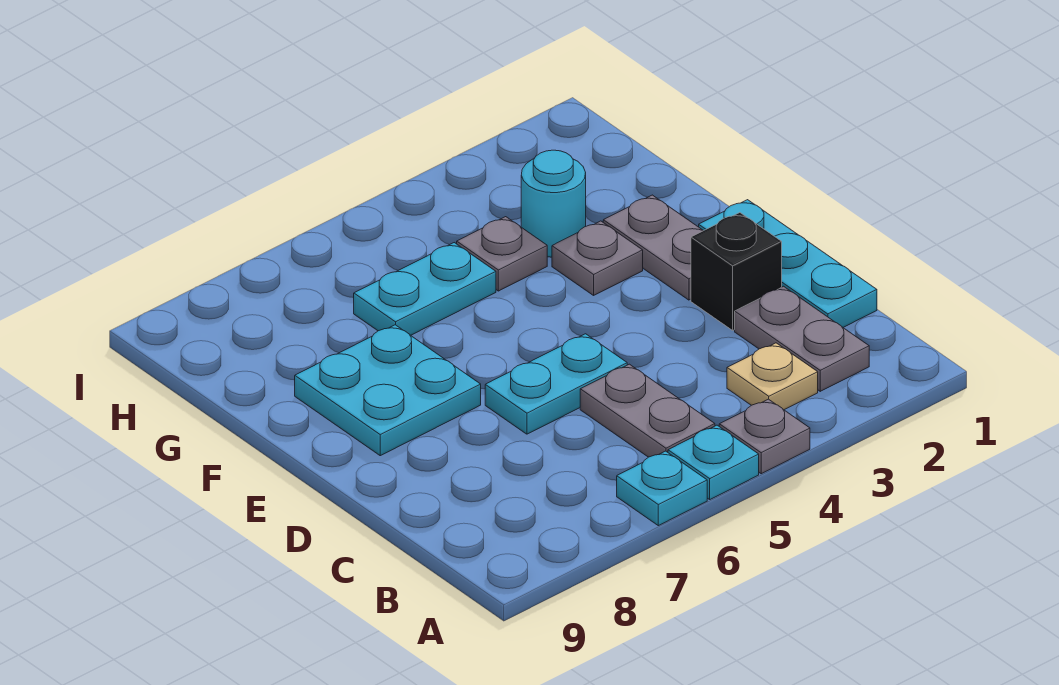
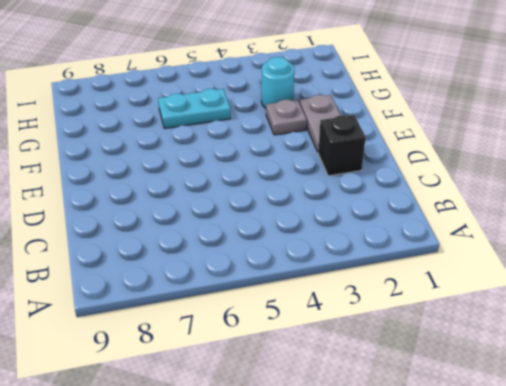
none -> grey plate A4 level 1
none -> cyan plate A5 level 1
none -> cyan plate A6 level 1

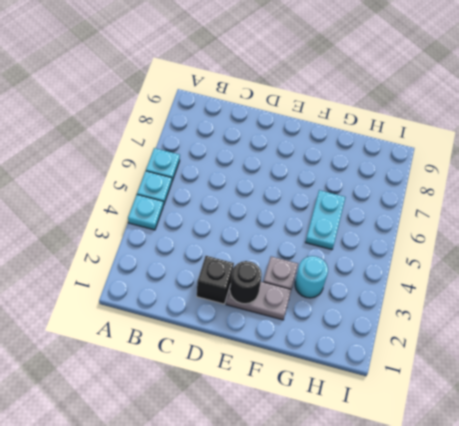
cyan plate A4 level 1 -> grey plate A4 level 1
black round brick E2 level 2 -> none
none -> grey plate B2:C2 level 1
none -> tan plate B3 level 1
none -> grey plate B5:C5 level 1

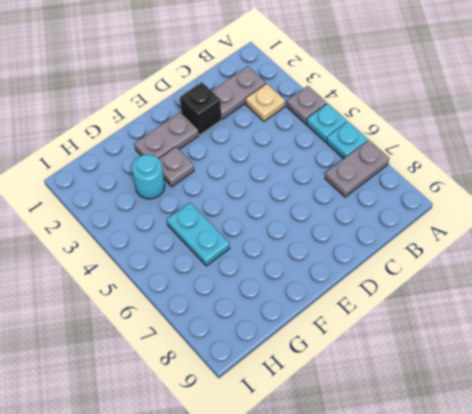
grey plate A7:B7 level 1 -> grey plate B5:C5 level 1
none -> cyan plate C1:E1 level 1
none -> cyan plate D5:D6 level 1
none -> cyan plate E7:F8 level 1

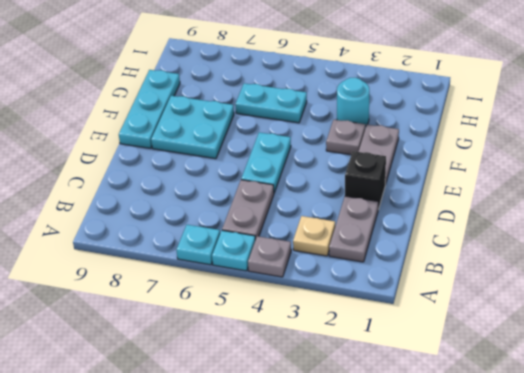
cyan plate D5:E5 level 1 -> cyan plate D5:D6 level 1
cyan plate E9:G9 level 1 -> cyan plate C1:E1 level 1
none -> grey plate G4 level 1

